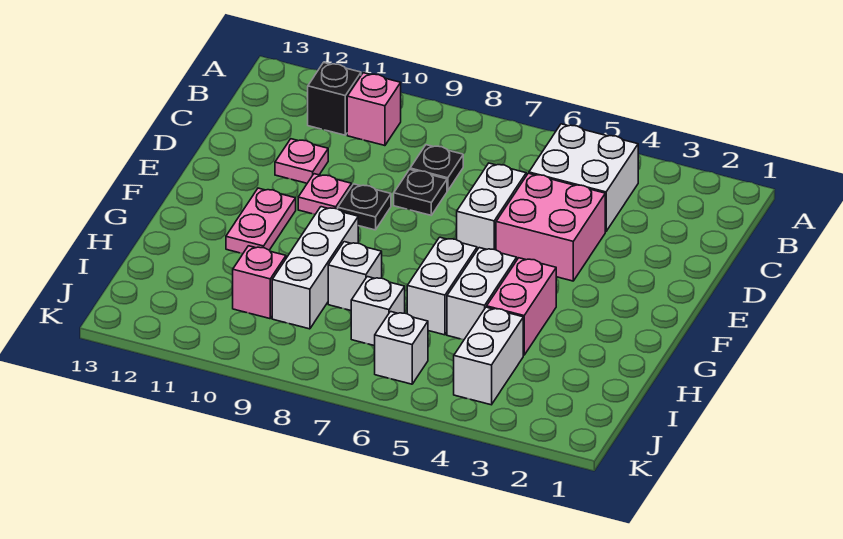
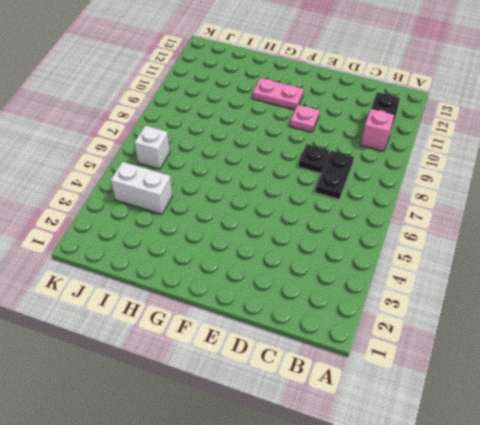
black plate C7:C8 level 1 -> black plate C8 level 1
none -> white brick B4:C5 level 1
none -> pink brick D4:E5 level 1
none -> white brick D6:E6 level 1

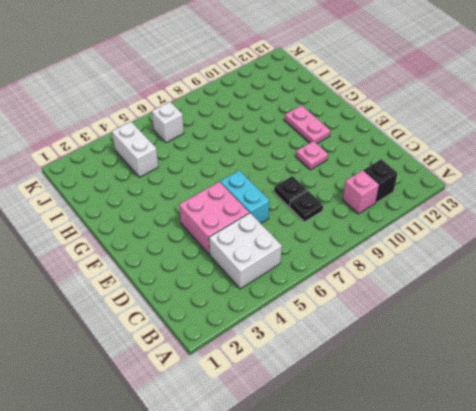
cyan brick D6:E6 level 1 -> white brick D6:E6 level 1
none -> pink plate D11 level 1
none -> black plate E9 level 1
none -> pink brick G4:H4 level 1

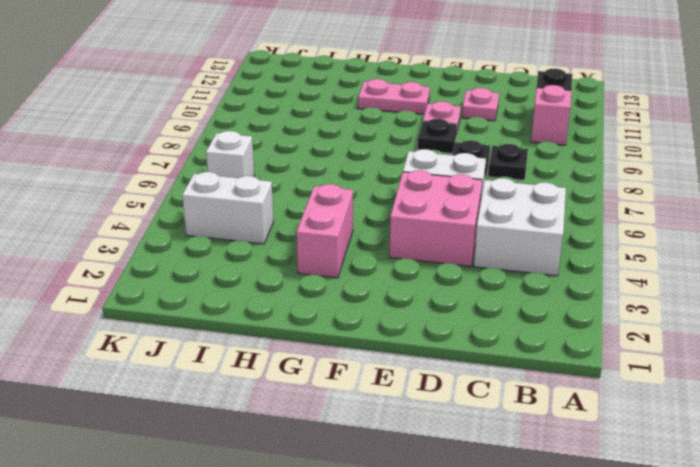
pink brick G3:G4 level 1 -> pink brick G4:H4 level 1
none -> white brick G5:H5 level 1
none -> white brick G6:H6 level 1
none -> white brick G9:I9 level 1

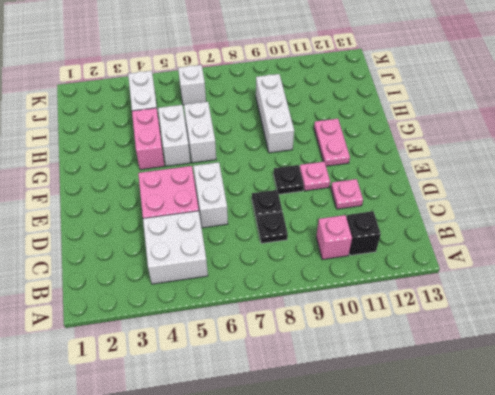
none -> white brick H8 level 1
none -> white brick I7 level 1
none -> pink brick I10 level 1

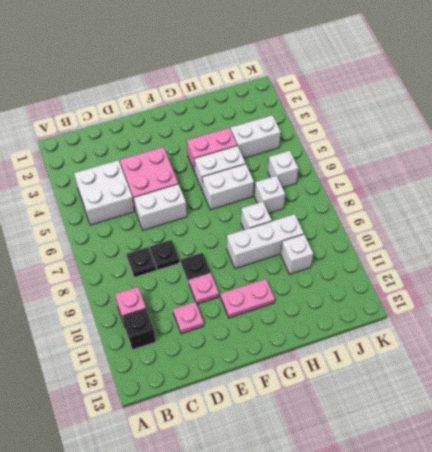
white brick I10 level 1 -> pink brick I10 level 1

